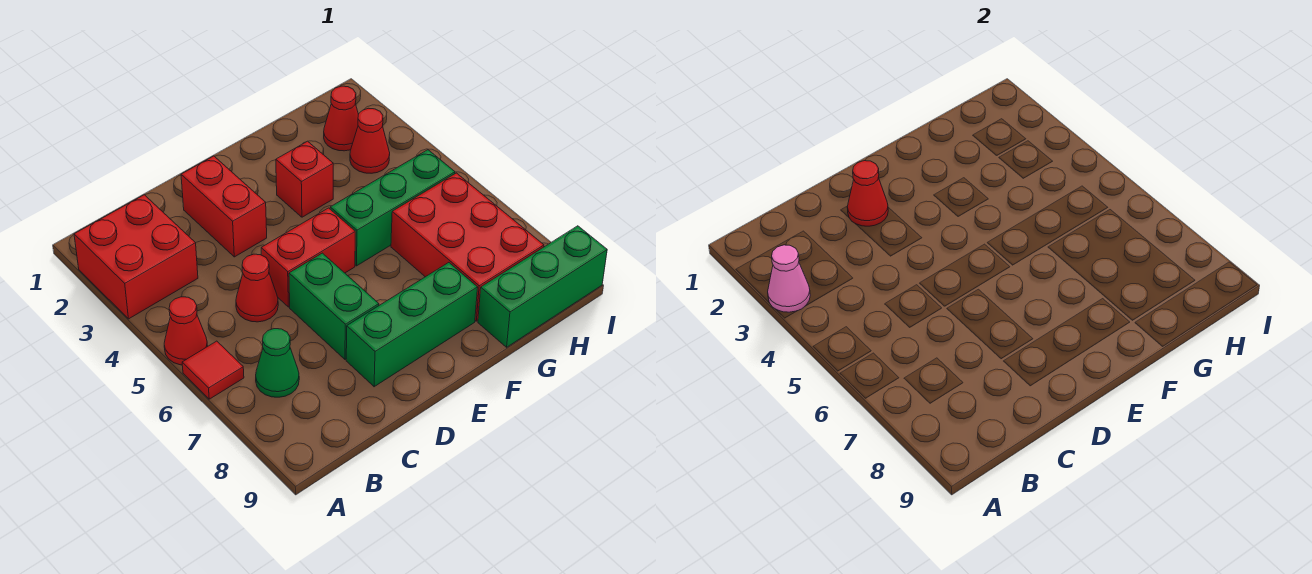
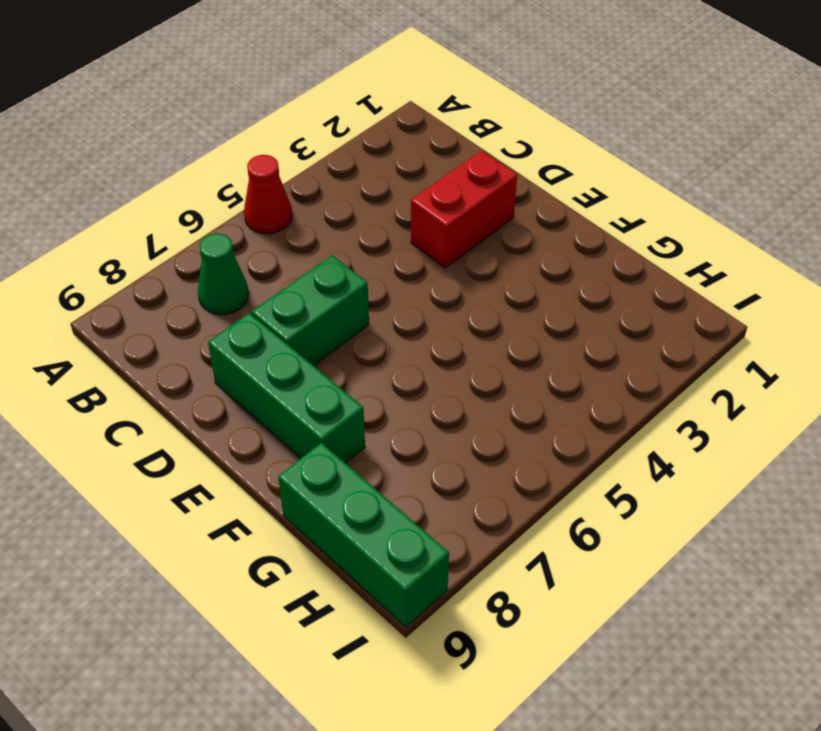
none -> red brick A2:B3 level 1
none -> red tile A6 level 1
none -> red cone C5 level 1

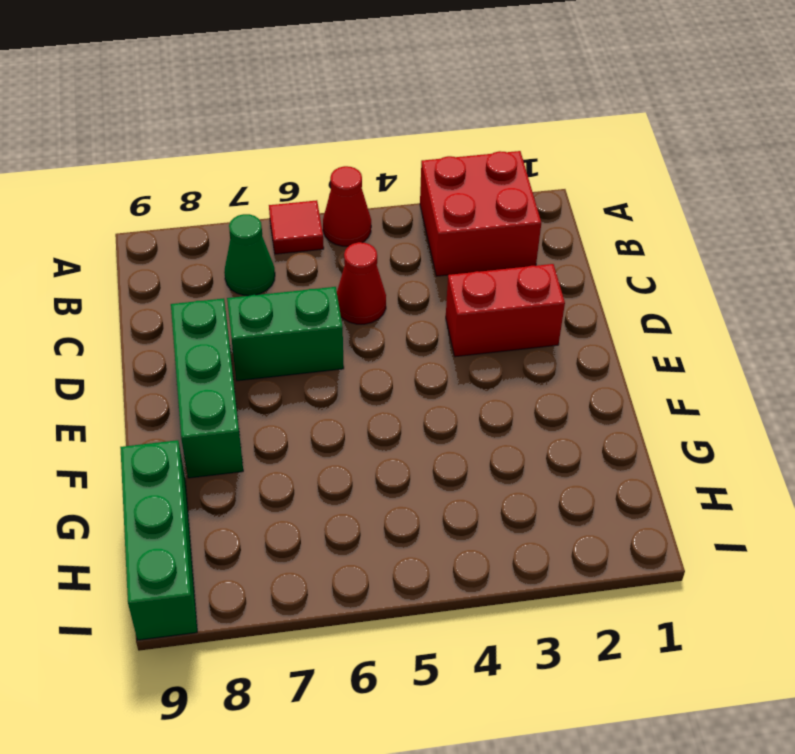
none -> red brick D5:E5 level 1
none -> red brick F3 level 1
none -> green brick F5:H5 level 1

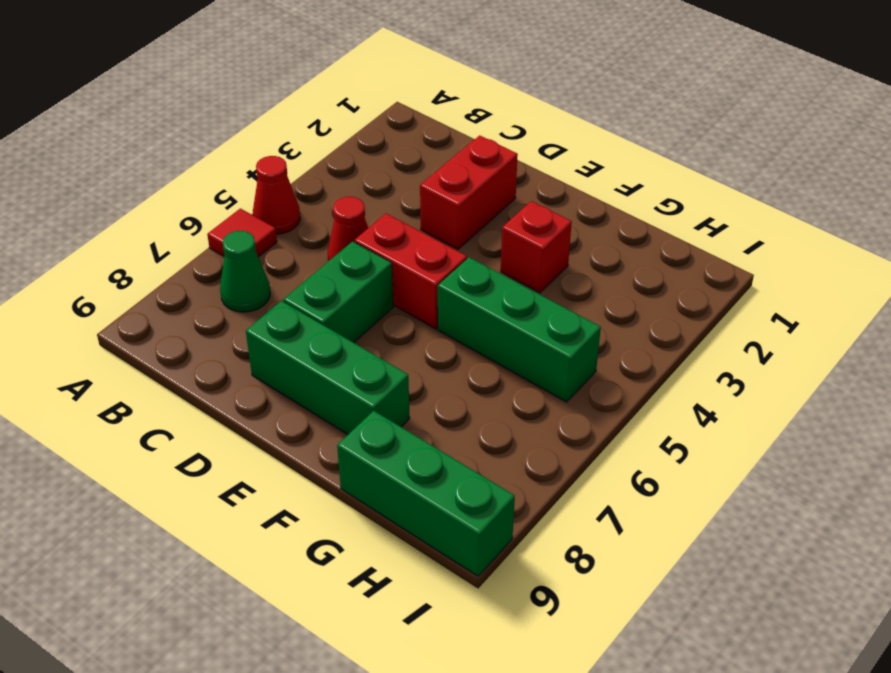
none -> red brick A2:B3 level 1
none -> red brick G6:H8 level 1
none -> red cone H2 level 1

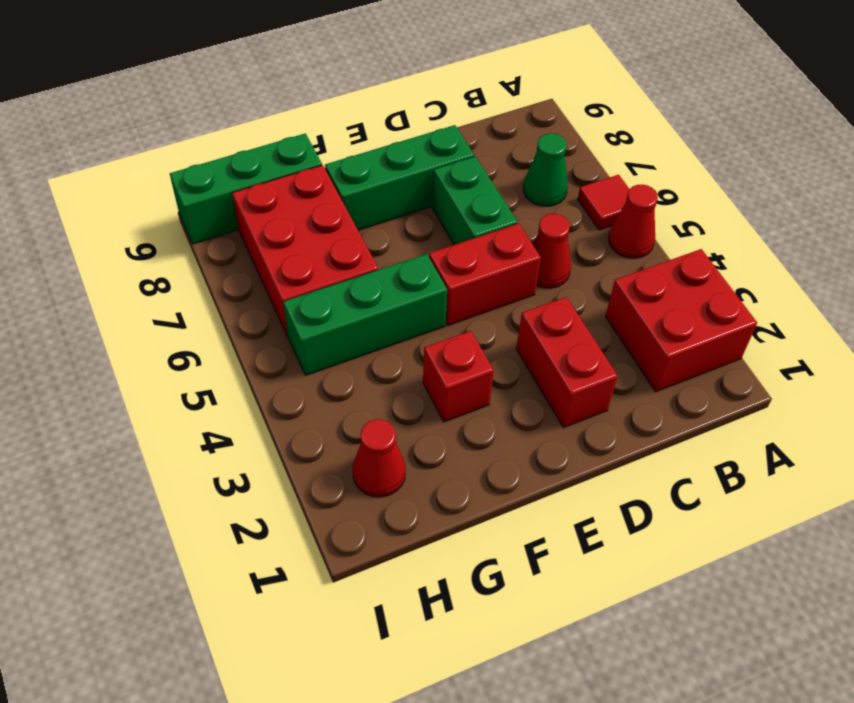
none -> red cone H3 level 1
none -> pink cone A3 level 2
none -> red cone D2 level 2

